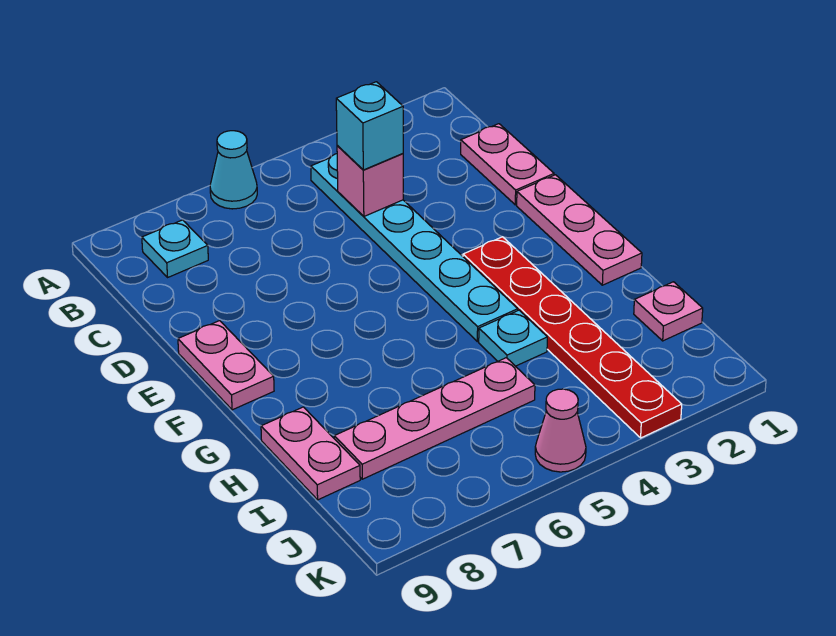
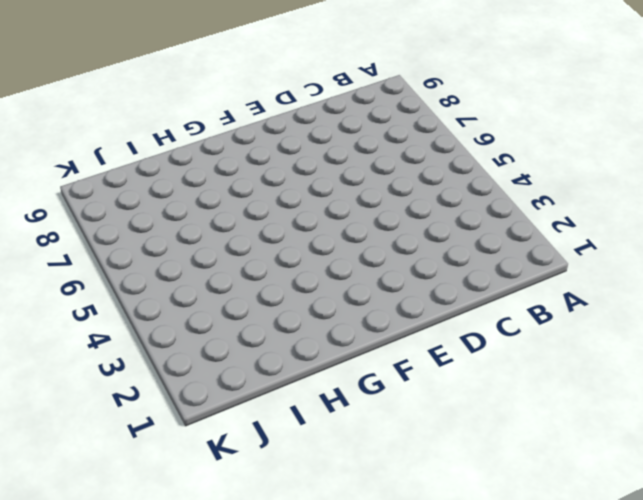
none -> cyan cone A6 level 1
none -> cyan plate B4:G4 level 1
none -> cyan plate B8 level 1

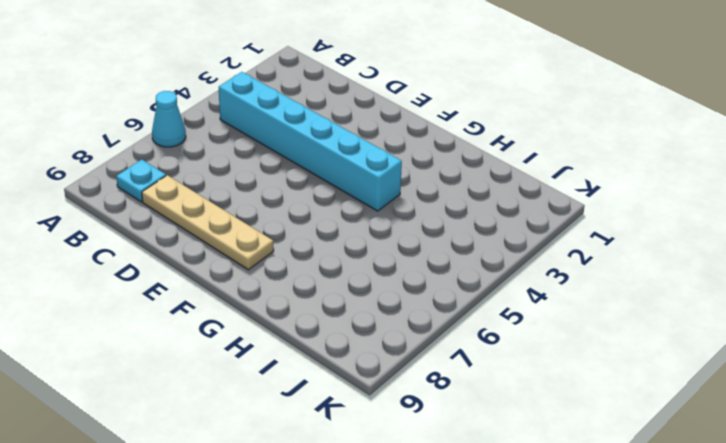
cyan brick B4:G4 level 1 -> cyan plate B4:G4 level 1
tan plate C8:F8 level 1 -> none
none -> pink plate C1:D1 level 1
none -> pink plate E1:G1 level 1
none -> pink plate E9:F9 level 1

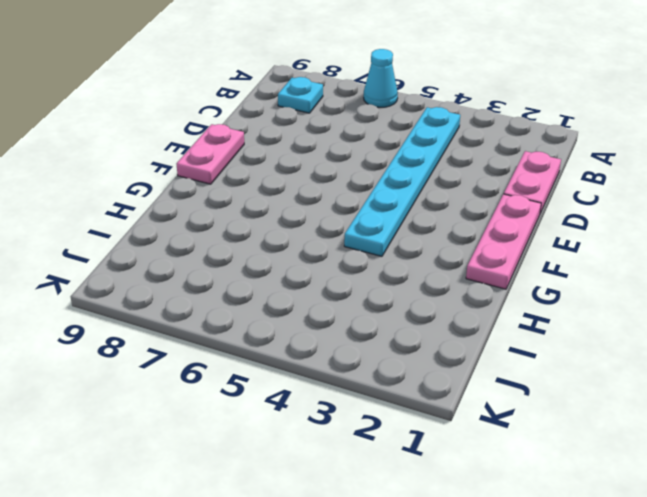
none -> red plate F3:K3 level 1
none -> cyan plate H4 level 1
none -> pink plate H9:I9 level 1

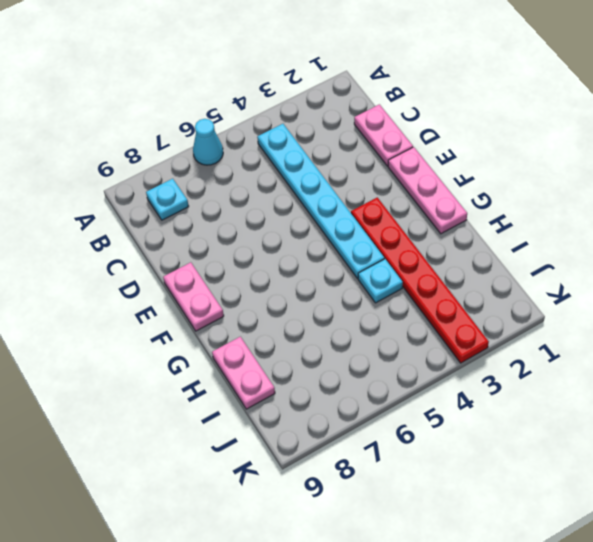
none -> pink plate I1 level 1
none -> pink plate I5:I8 level 1
none -> pink cone K5 level 1

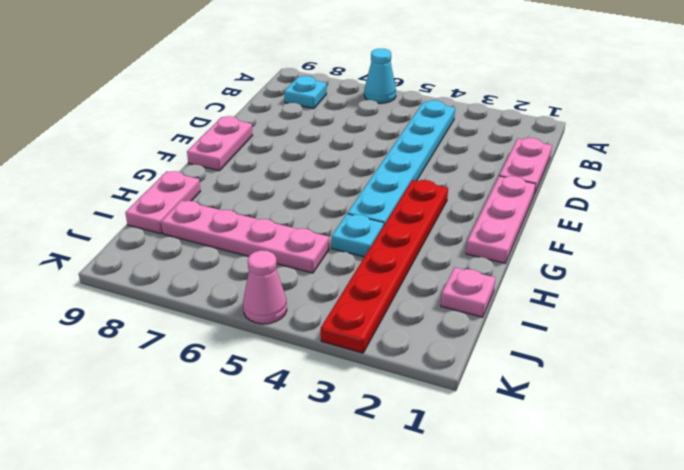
none -> pink brick C4 level 2
none -> cyan brick C4 level 3

